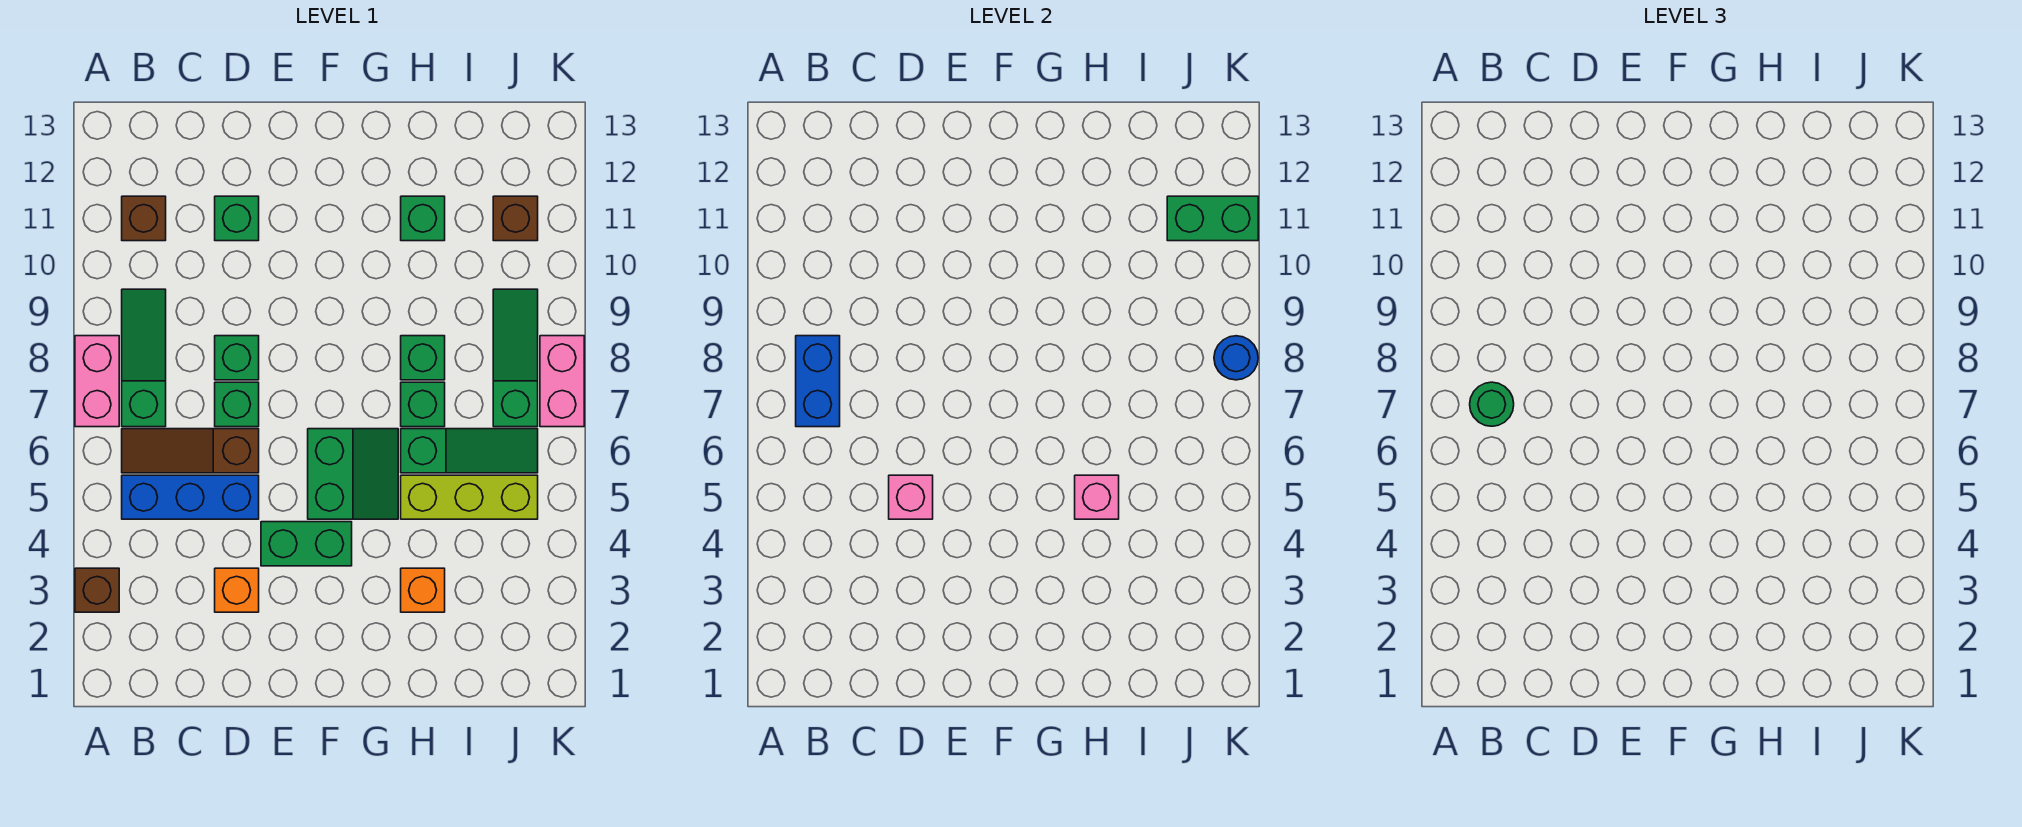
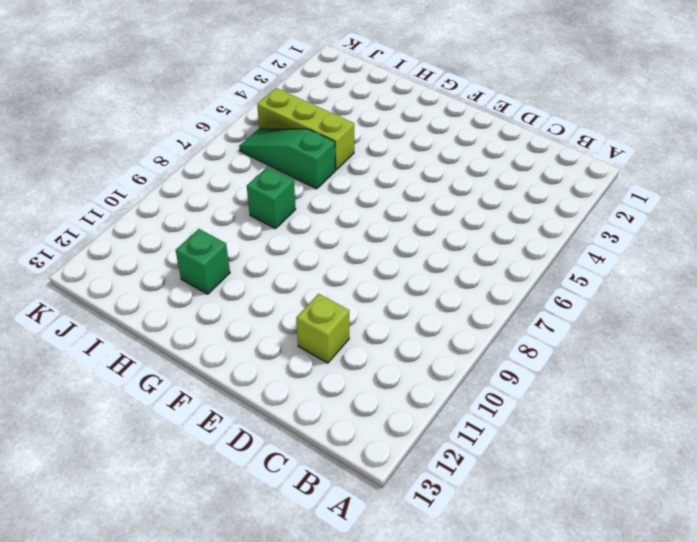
lime brick D11 level 1 -> green brick D11 level 1
none -> brown brick A3 level 1
none -> pink brick A7:A8 level 1
none -> blue brick B5:D5 level 1

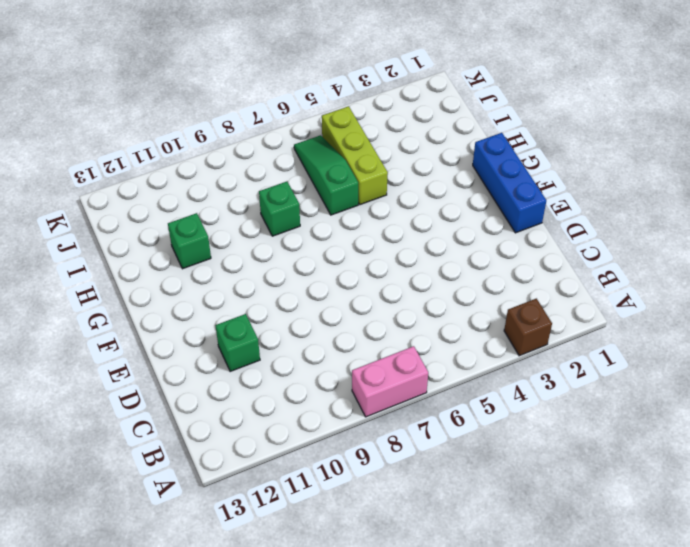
blue brick E1:G1 level 1 -> blue brick B5:D5 level 1
none -> brown slope B6:D6 level 1 top D
none -> green slope B7:B9 level 1 top 7
none -> brown brick B11 level 1

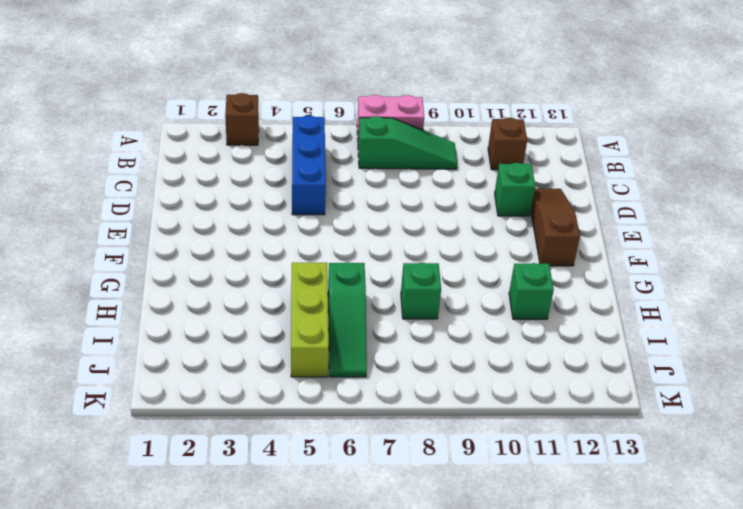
brown slope D12:F12 level 1 top F -> brown slope B6:D6 level 1 top D
none -> orange brick D3 level 1
none -> green brick D7 level 1
none -> green brick D8 level 1

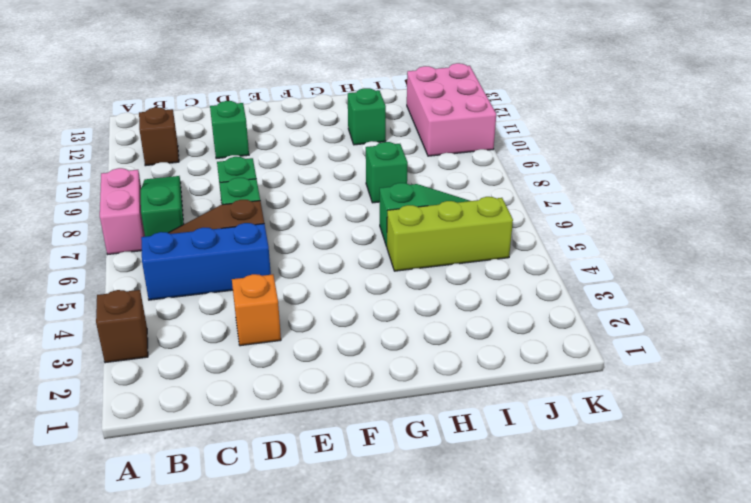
pink brick J10:K12 level 1 -> brown brick J11 level 1
none -> green brick E4:F4 level 1
none -> green slope F5:G6 level 1 top F
none -> orange brick H3 level 1

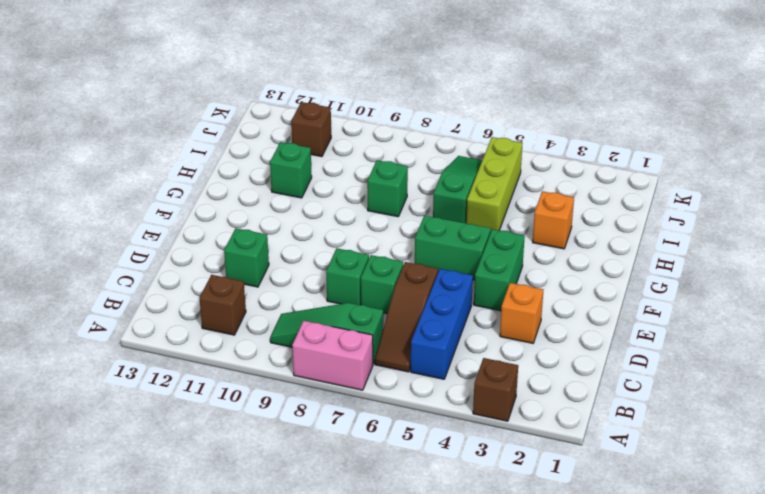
none -> green brick H7 level 1
none -> green slope J7:J9 level 1 top 7
none -> pink brick K7:K8 level 1

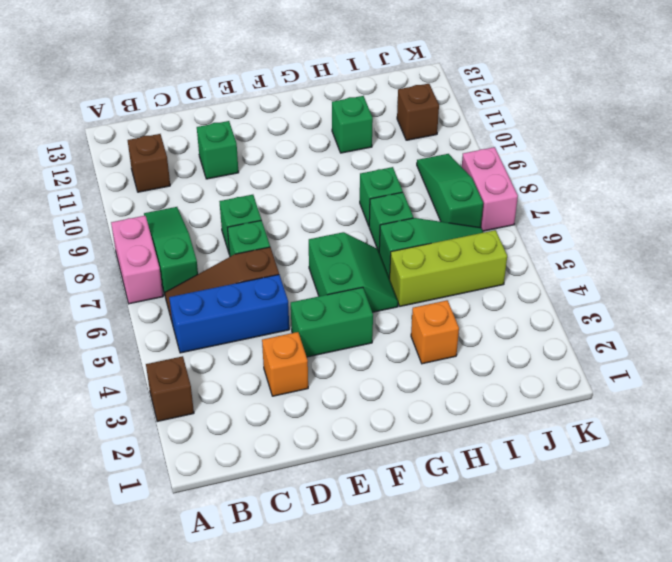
none -> blue brick B7:B8 level 2
none -> pink brick D5 level 2
none -> pink brick H5 level 2

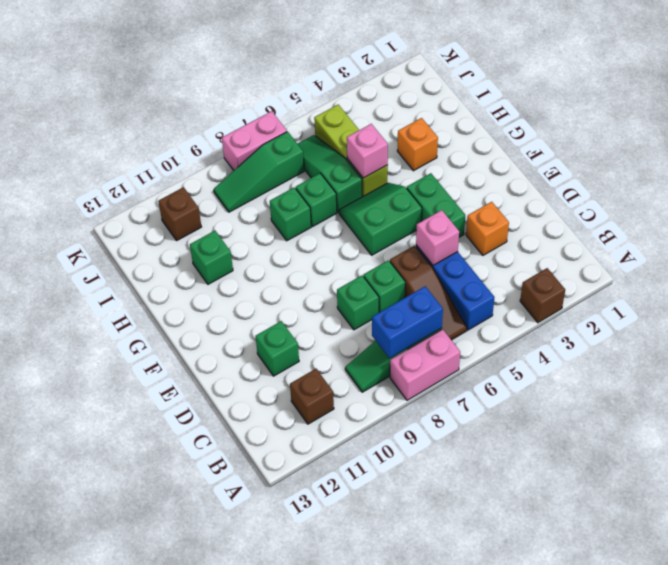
none -> green brick J11:K11 level 2
none -> blue round brick K8 level 2
none -> green round brick B7 level 3

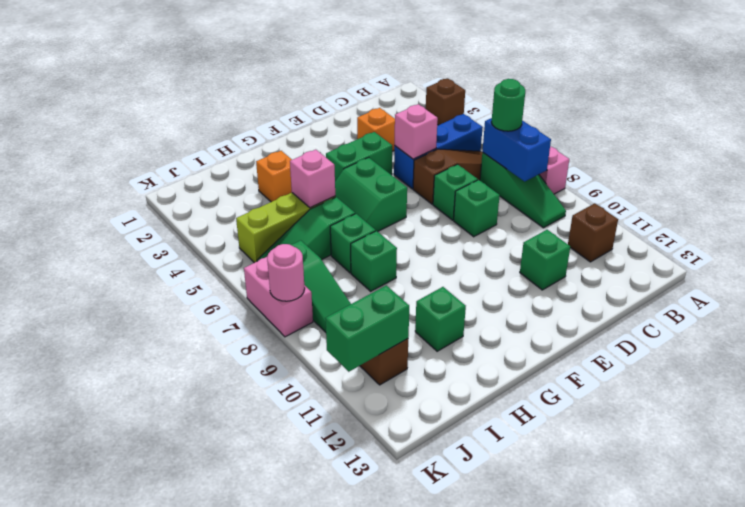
pink round brick K8 level 2 -> blue round brick K8 level 2

